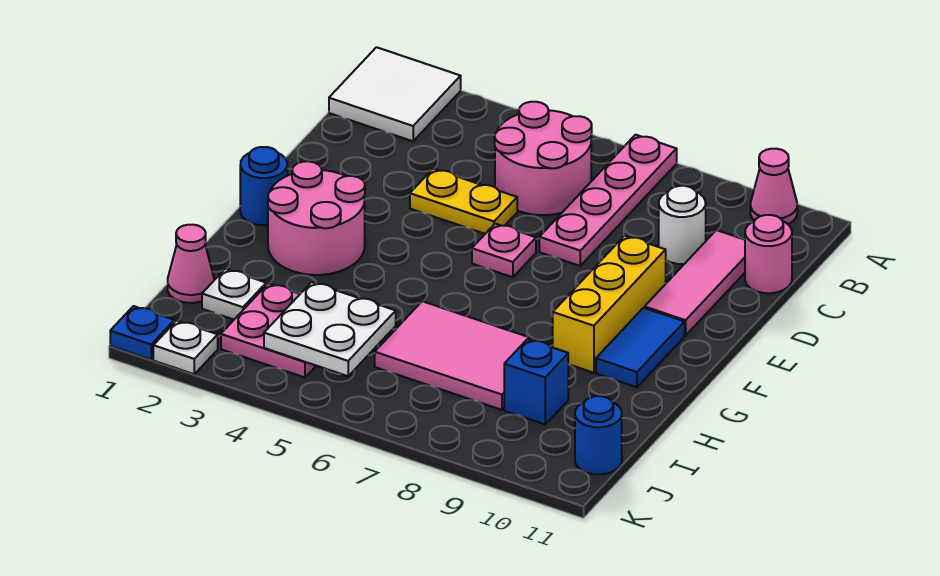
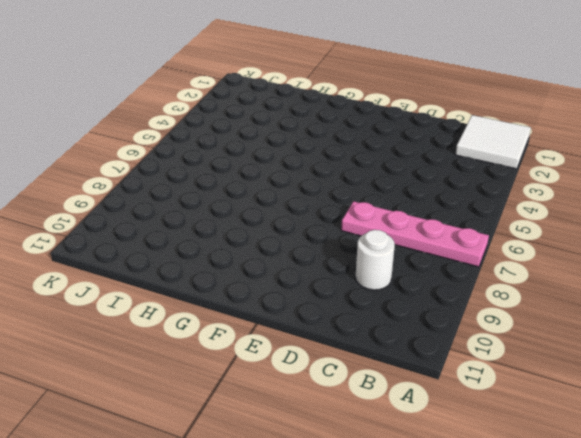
none -> pink cone A10 level 1
none -> pink round brick B5:C6 level 1
none -> pink tile C10:E10 level 1

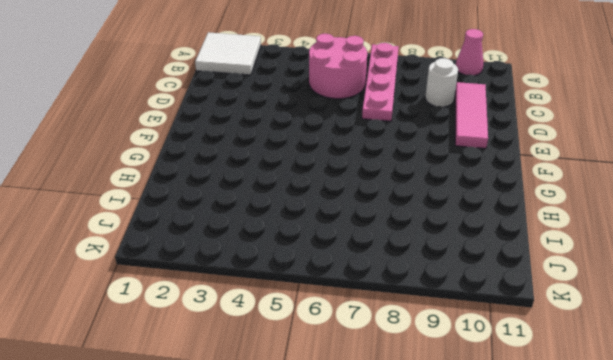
none -> pink round brick C11 level 1
none -> yellow plate D4:D5 level 1
none -> pink plate E6 level 1

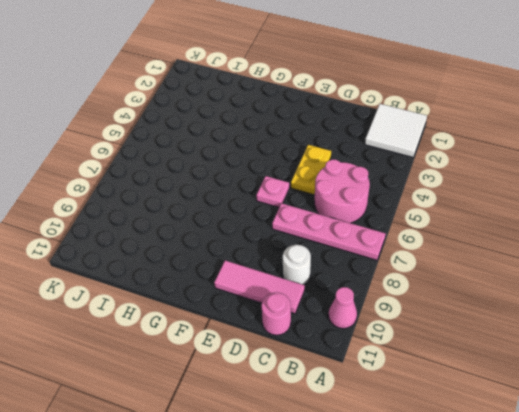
none -> yellow brick E9:G9 level 1
none -> blue round brick F1 level 1
none -> pink round brick F2:G3 level 1

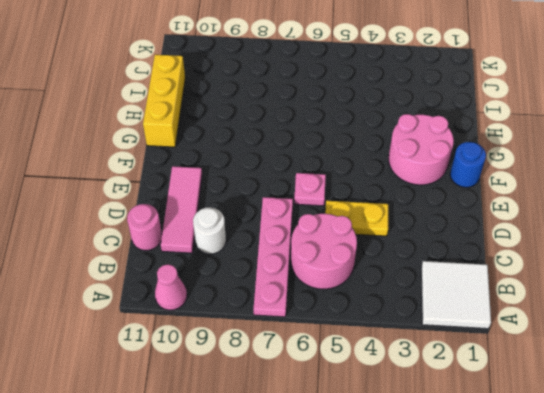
yellow brick G11:I11 level 1 -> yellow brick E9:G9 level 1
none -> blue tile F10:G10 level 1
none -> pink tile H6:I8 level 1
none -> pink cone I1 level 1

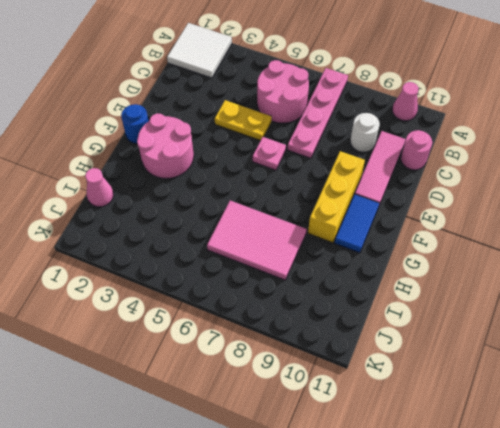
none -> white plate I2 level 1
none -> pink plate I3:J4 level 1
none -> blue brick I9 level 1

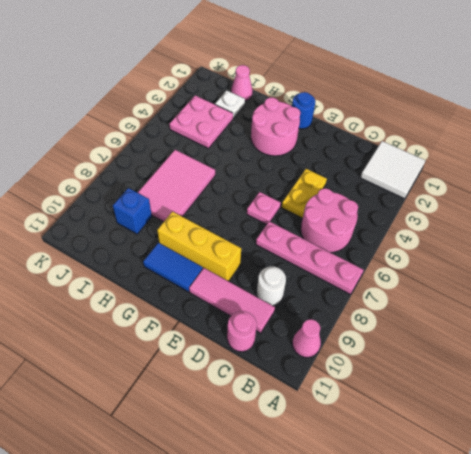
none -> blue round brick J11 level 1
none -> blue plate K1 level 1
none -> white plate K2 level 1

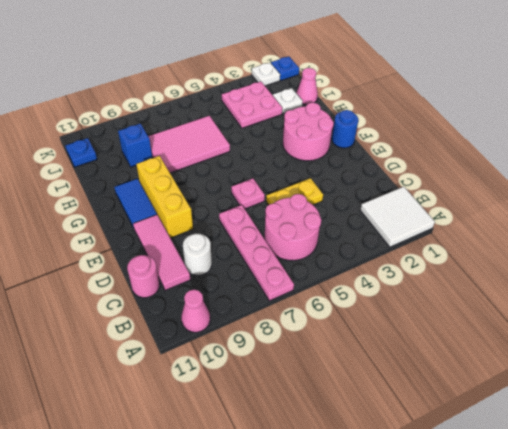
blue plate J11 level 1 -> blue round brick J11 level 1
none -> white plate I4:J5 level 2

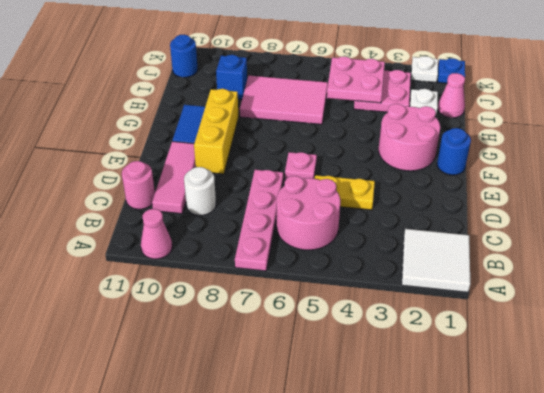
pink plate I4:J5 level 2 -> white plate I4:J5 level 2

